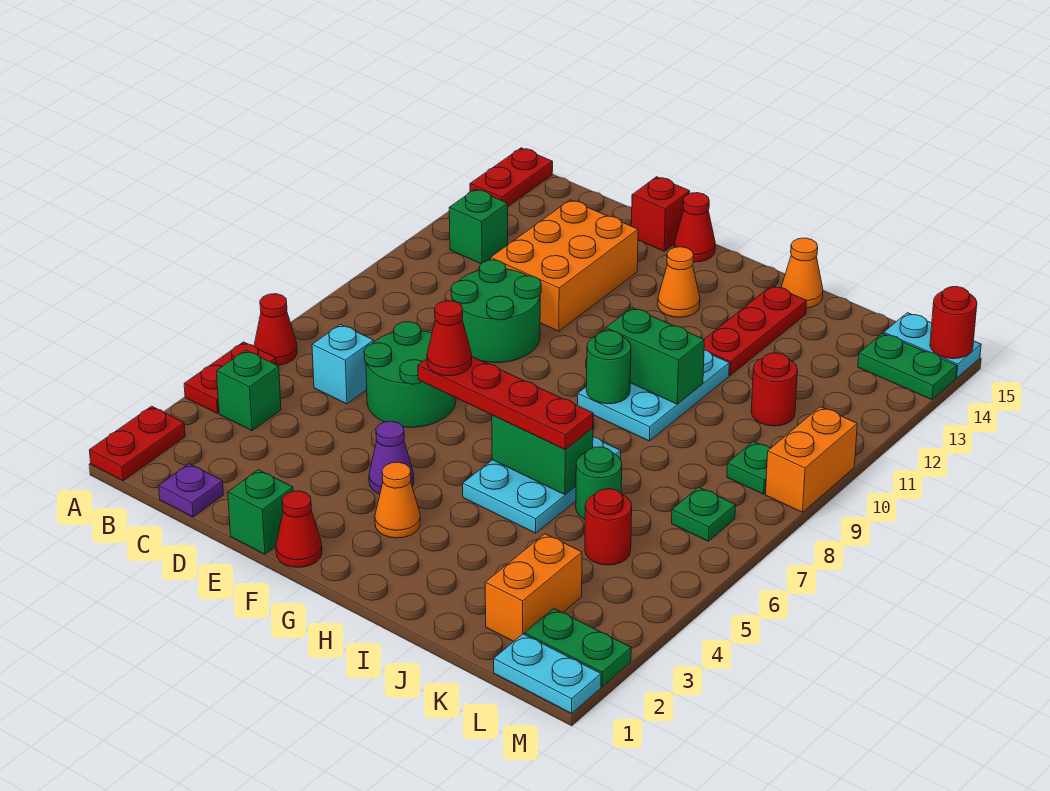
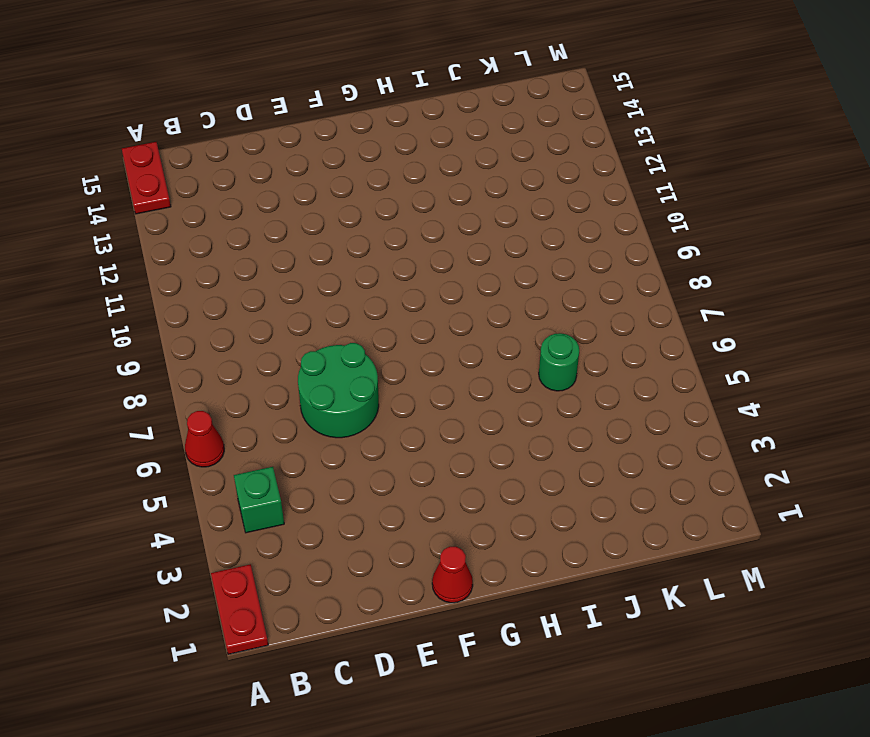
none -> red plate A4:A5 level 1
none -> green brick B12 level 1
none -> purple plate C1 level 1
none -> cyan brick C6 level 1

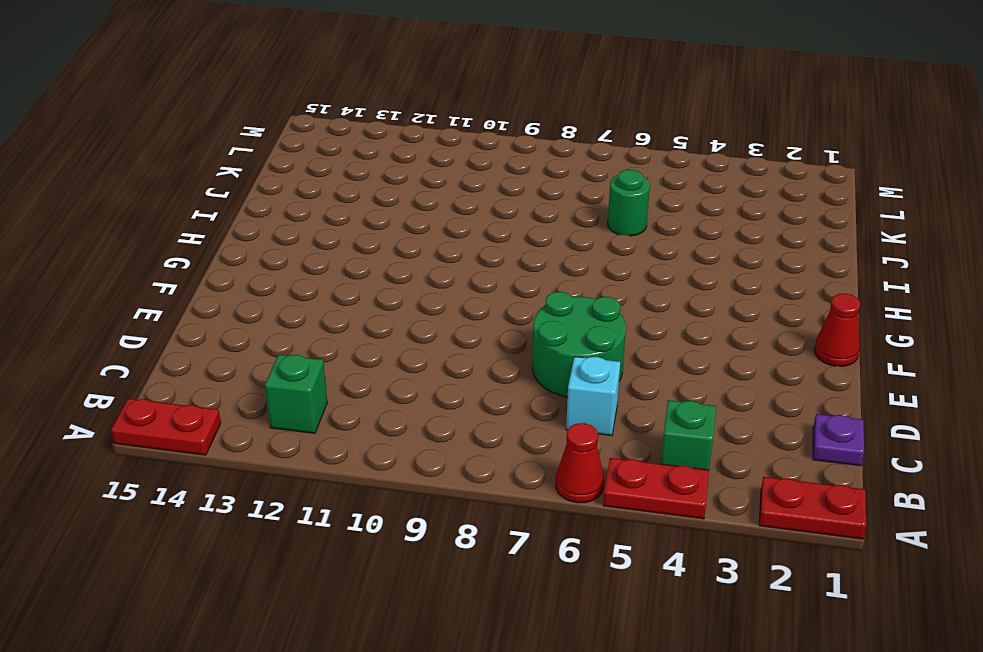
none -> green round brick D9:E10 level 1
none -> orange brick D11:E13 level 1
none -> green brick E1 level 1
none -> red brick E15 level 1

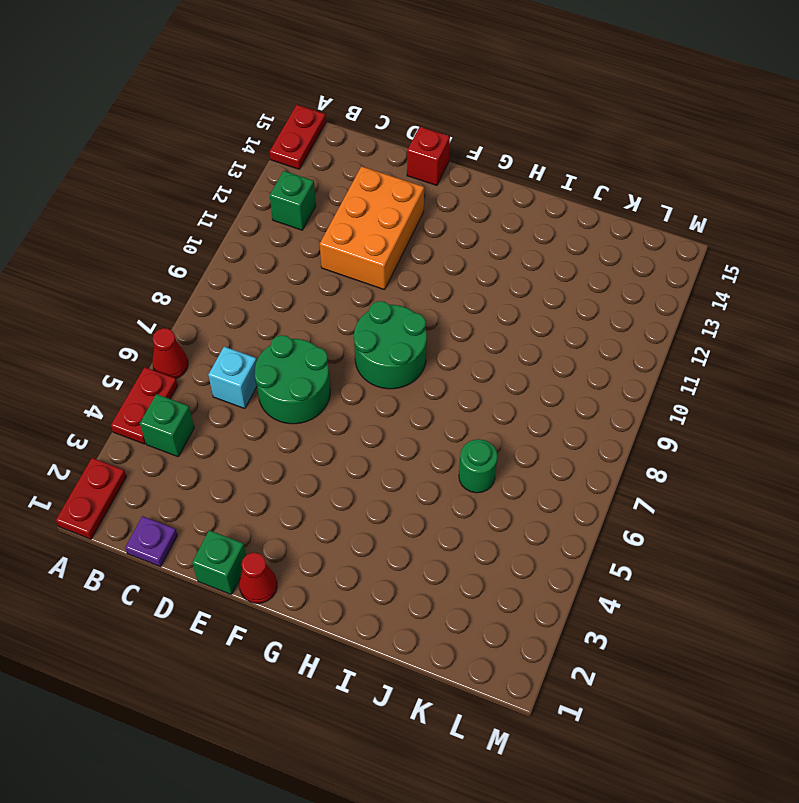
green round brick F8:G9 level 1 -> green round brick D9:E10 level 1
none -> purple cone F4 level 1
none -> red cone F15 level 1
none -> orange cone G3 level 1
none -> orange cone G13 level 1

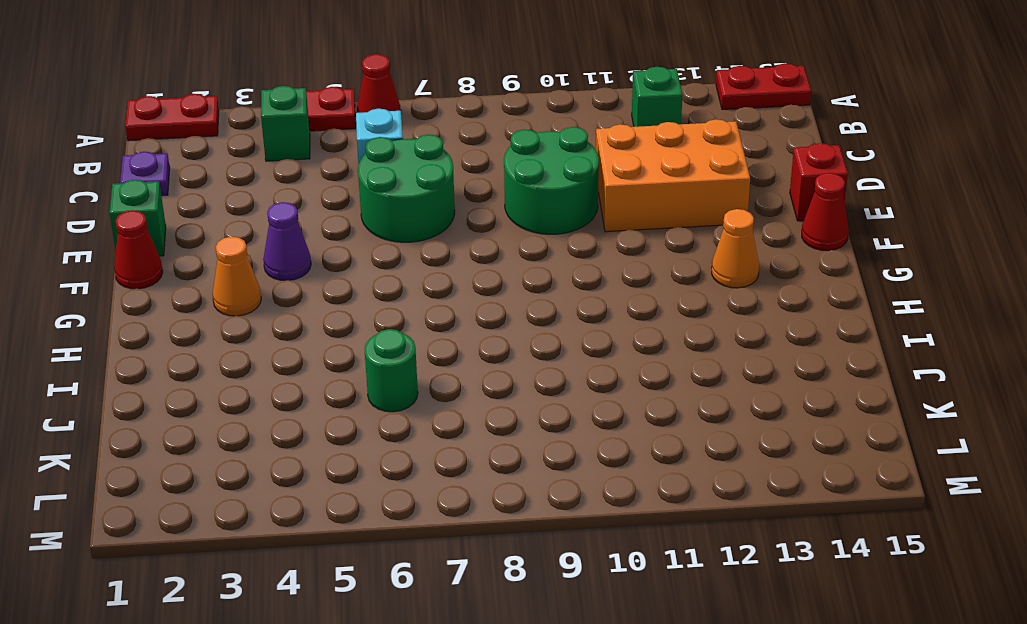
none -> cyan plate H5:I7 level 1
none -> cyan plate H9:I11 level 1
none -> red plate I12:I14 level 1
none -> orange cone I15 level 1

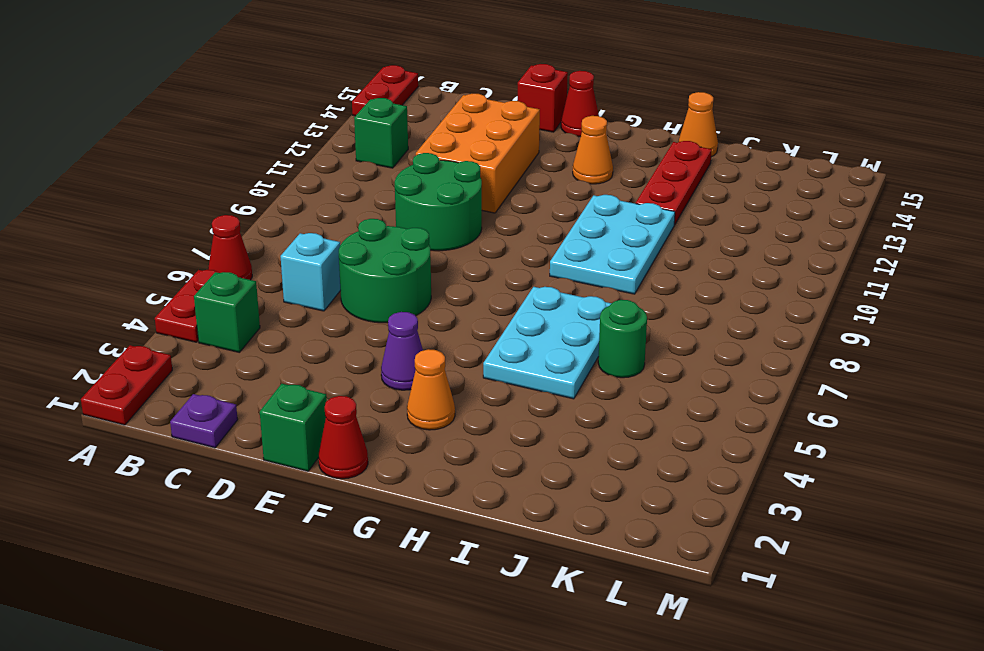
none -> orange brick K2:K3 level 1
none -> red round brick K5 level 1
none -> red round brick K11 level 1
none -> cyan plate L1:M1 level 1

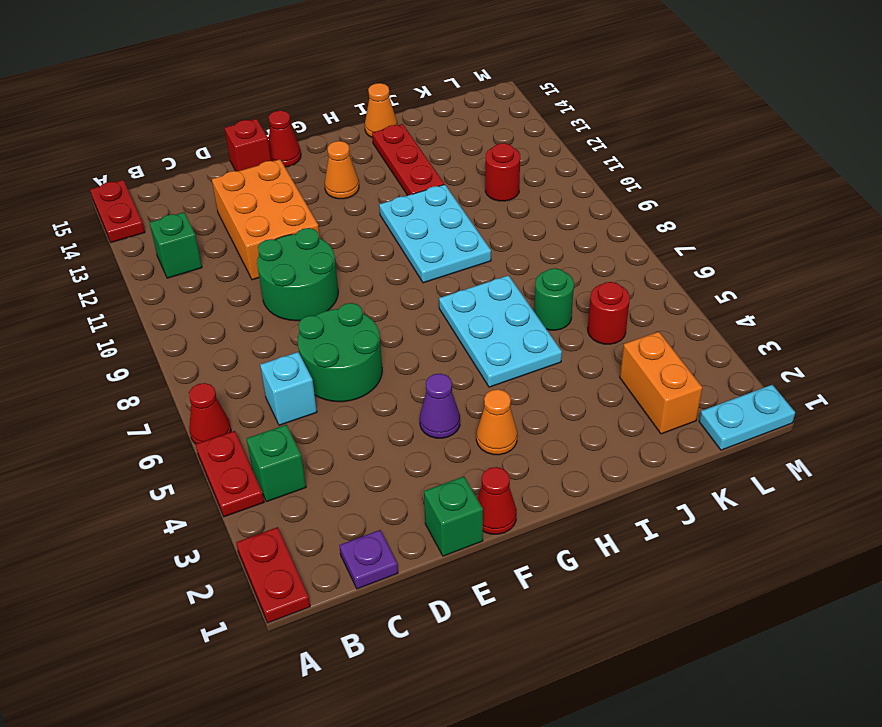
none -> green plate L2:M2 level 1
none -> green plate L7 level 1
none -> green plate L9 level 1
none -> green plate L14:M14 level 1

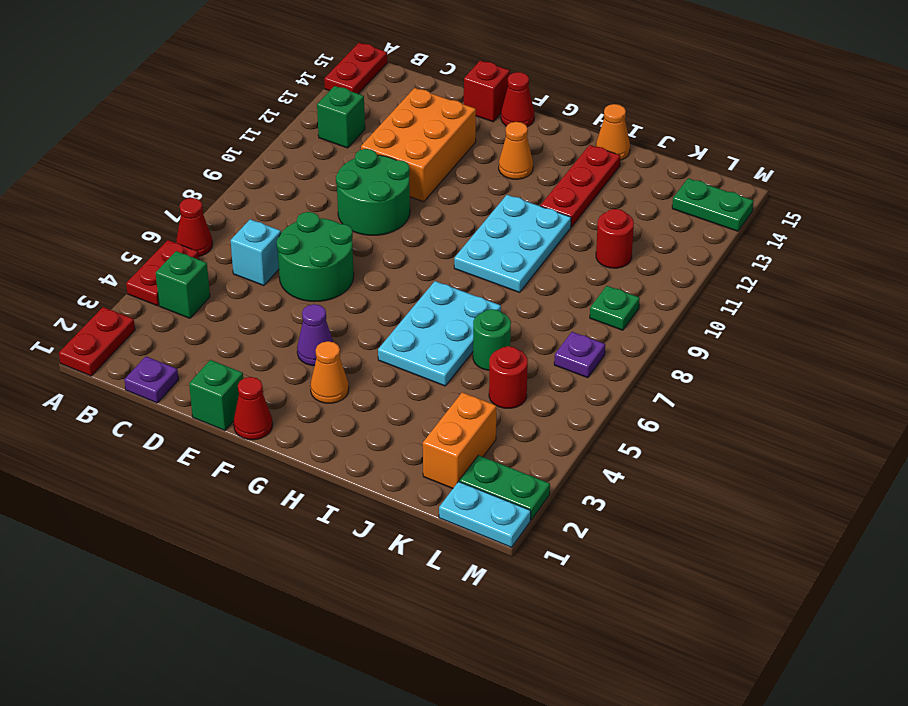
purple plate L7 level 1 -> green plate L7 level 1
none -> cyan plate L15:M15 level 1
none -> orange brick M9:M10 level 1
none -> green brick H6:I6 level 2
none -> green round brick H9 level 2

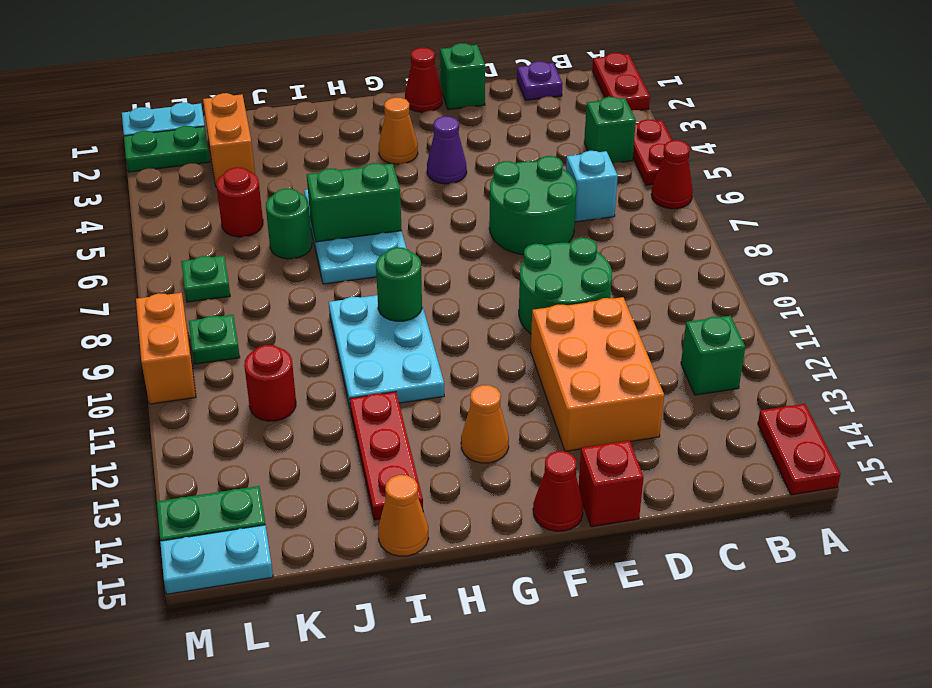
none -> green brick H10:I10 level 2
none -> red round brick M15 level 2
none -> red plate F6:I6 level 3
none -> red cone F6 level 4

